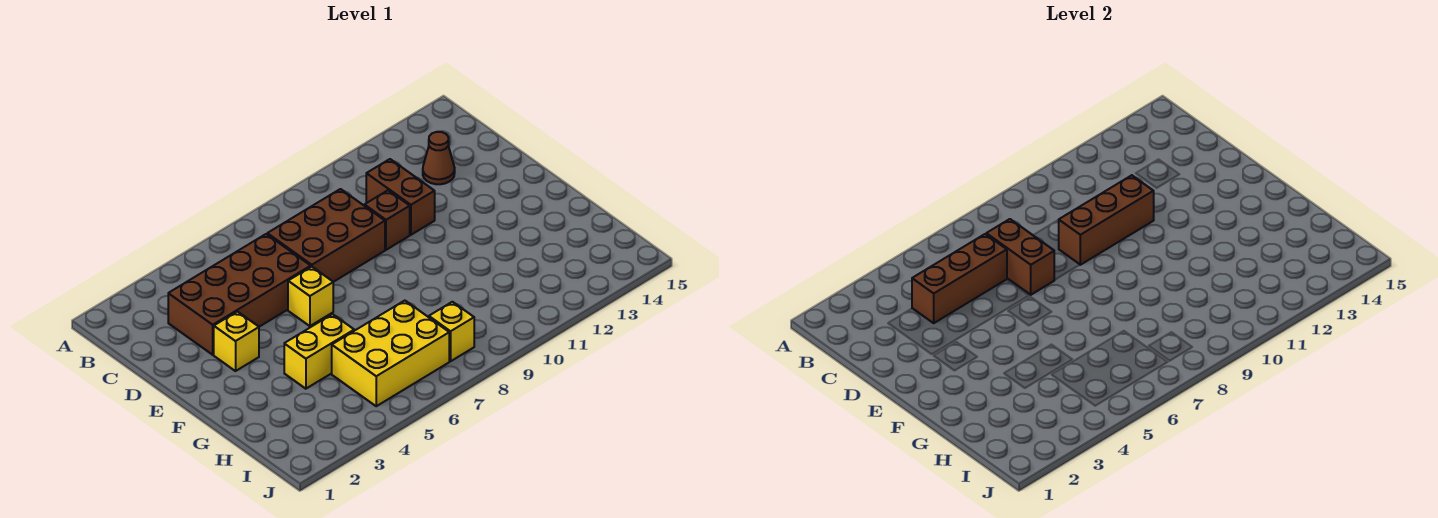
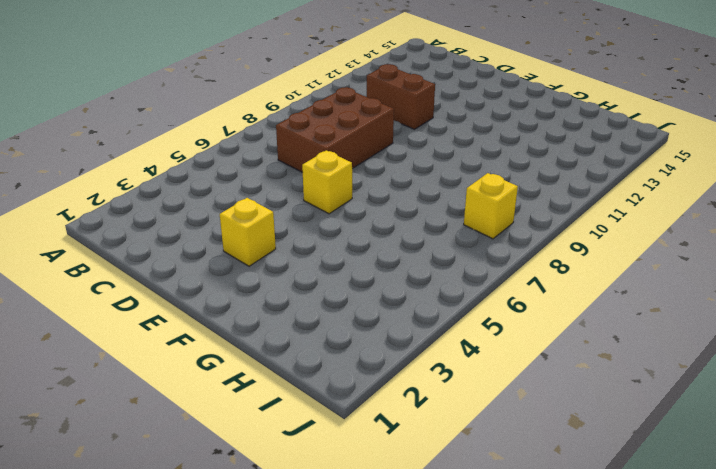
none -> brown brick C3:D6 level 1
none -> brown cone C13 level 1
none -> brown brick D10 level 1

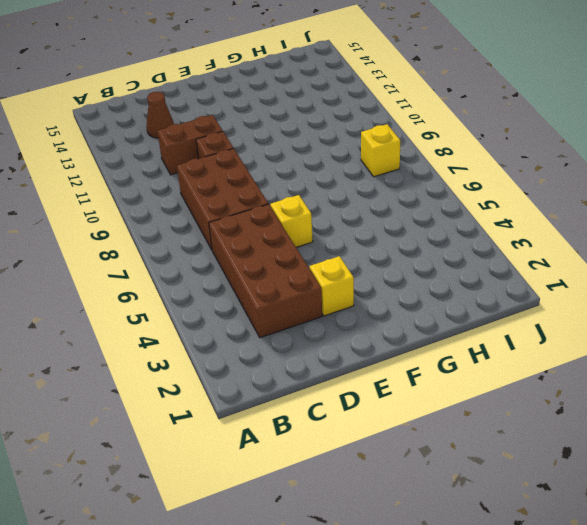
none -> yellow brick G4:G5 level 1
none -> yellow brick H5:I7 level 1
none -> brown brick C4:C6 level 2

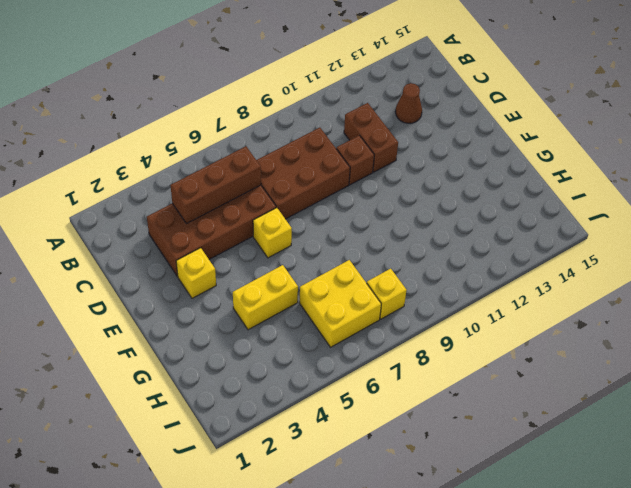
yellow brick H6:I7 level 1 -> yellow brick H5:I7 level 1
none -> brown brick C7:D7 level 2
none -> brown brick D9:D11 level 2

